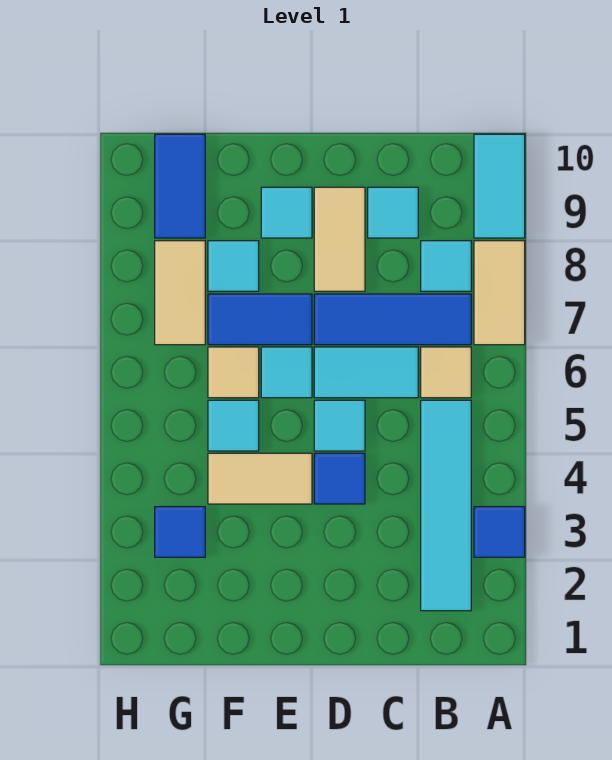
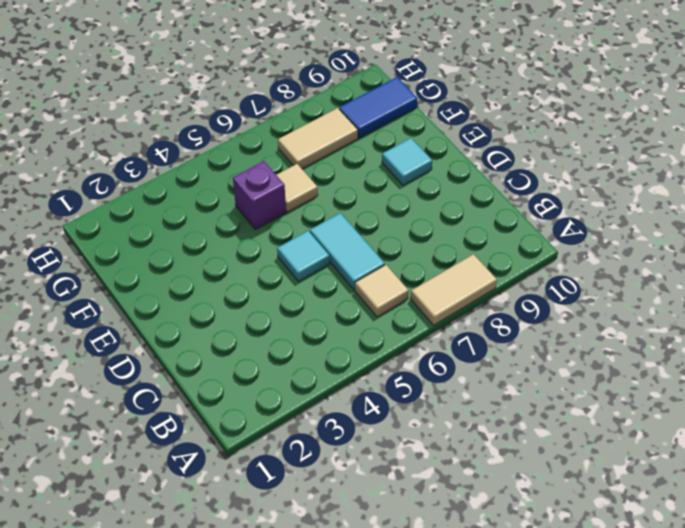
purple brick F5 level 1 -> cyan tile F5 level 1
none -> blue tile A3 level 1
none -> cyan tile A9:A10 level 1
none -> cyan tile B2:B5 level 1

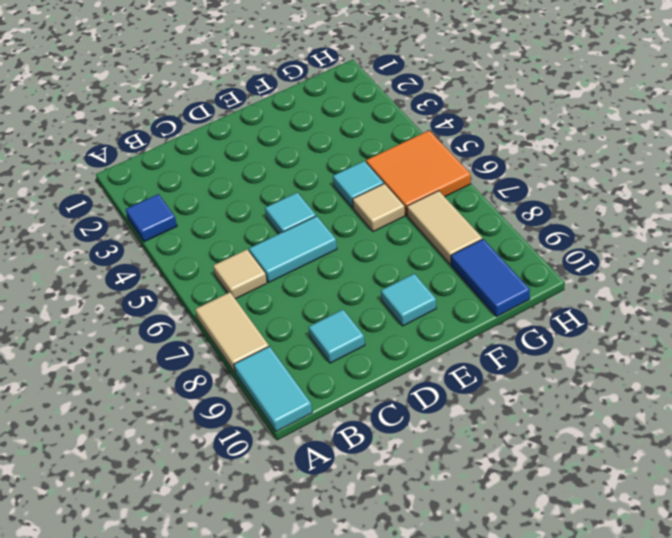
orange tile G5:H6 level 1 -> none
none -> cyan tile B2:B5 level 1
none -> blue tile B7:D7 level 1
none -> cyan tile B8 level 1

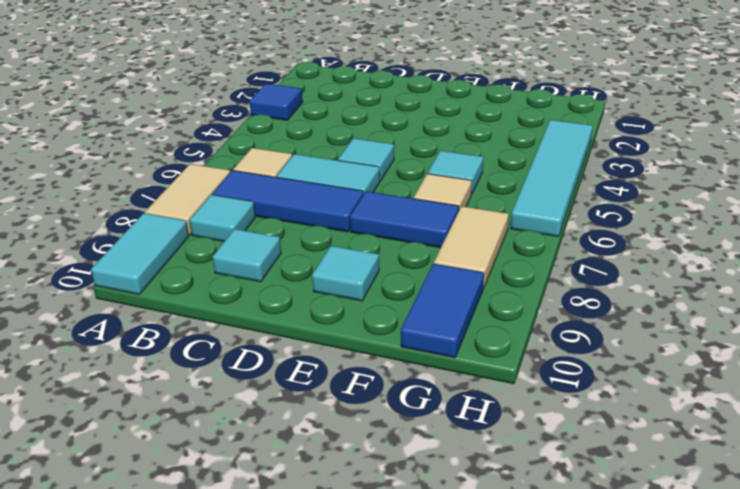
cyan tile H3:H6 level 1 -> cyan tile B2:B5 level 1
none -> blue tile D4 level 1
none -> tan tile D8:D9 level 1
none -> tan tile E4:F4 level 1

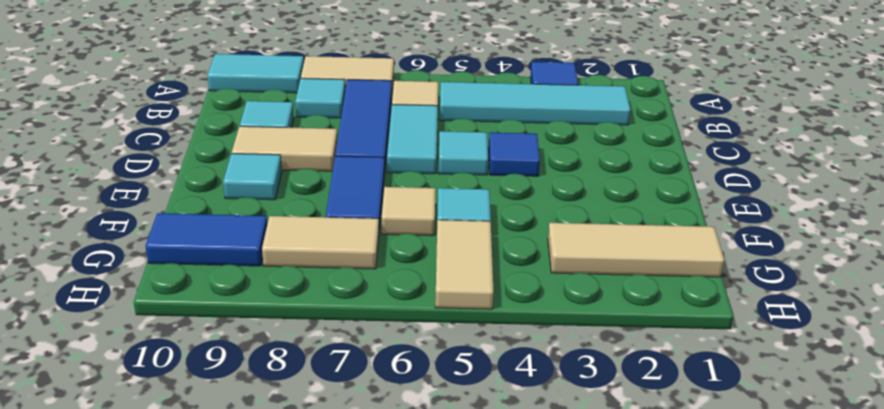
tan tile G1:G3 level 1 -> blue tile G3 level 1
tan tile G5:H5 level 1 -> tan tile E4:F4 level 1
none -> cyan tile E6 level 1
none -> cyan tile F8 level 1

